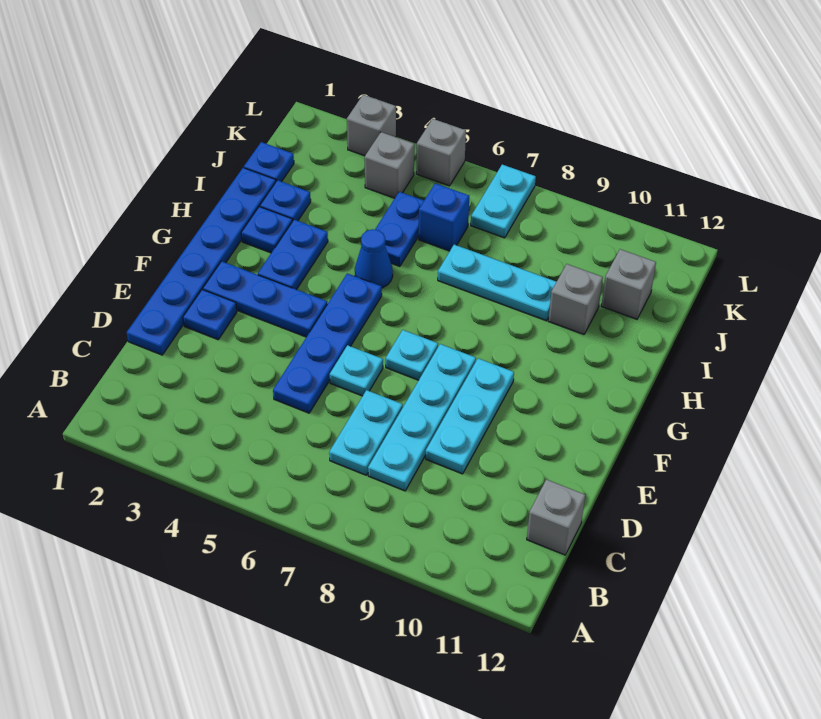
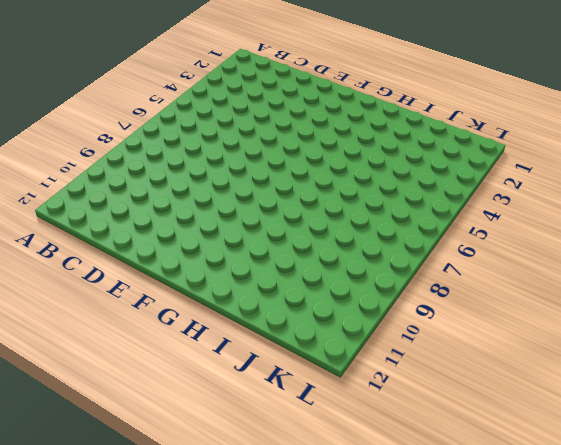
none -> cyan plate C7:D7 level 1
none -> cyan plate C8:F8 level 1
none -> grey brick C12 level 1

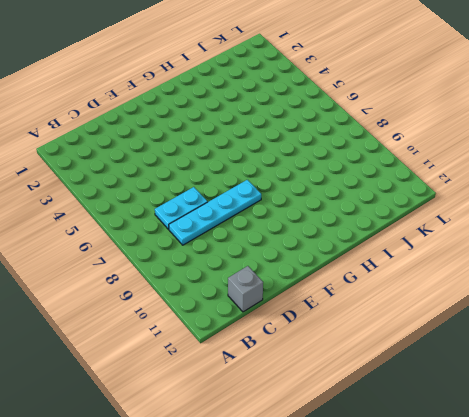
none -> blue plate D1:I1 level 1
none -> blue plate D5:G5 level 1
none -> cyan plate D9:F9 level 1

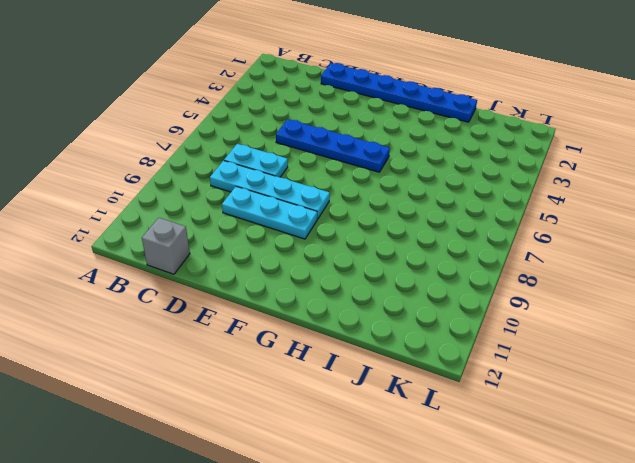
none -> blue plate E2 level 1
none -> cyan plate E6 level 1
none -> blue plate F2:F4 level 1

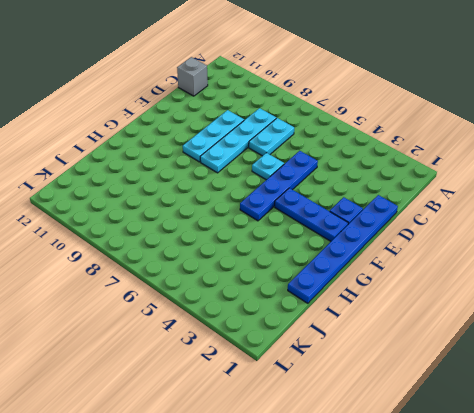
none -> cyan plate F7 level 1
none -> blue plate G3:H3 level 1
none -> blue plate H2 level 1

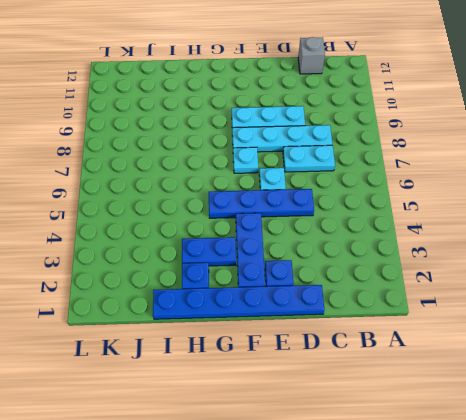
none -> blue cone H5 level 1
none -> blue plate I2 level 1
none -> blue plate I5:J5 level 1

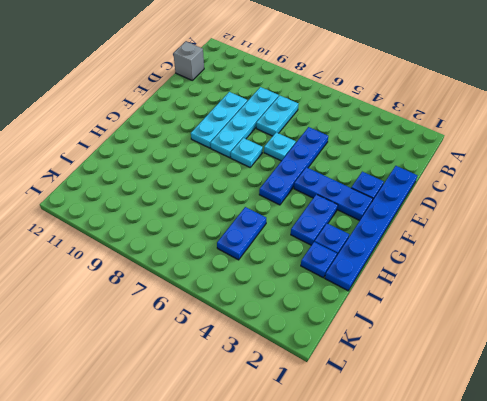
none -> blue cone H5 level 1
none -> cyan plate I7:I9 level 1
none -> grey brick I10 level 1

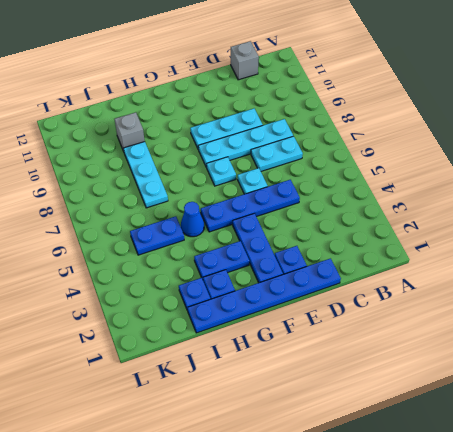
none -> blue plate J1 level 1
none -> blue brick J6 level 1
none -> grey brick J11 level 1

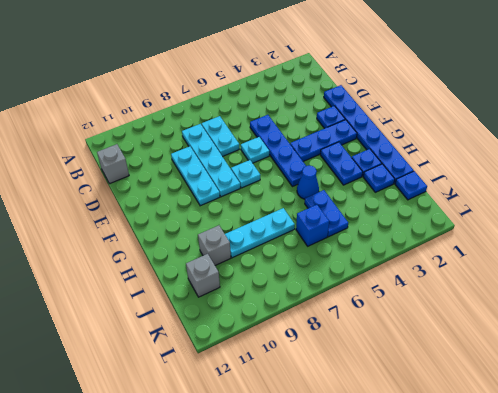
none -> grey brick K4 level 1
none -> cyan plate K7:L7 level 1
none -> grey brick L3 level 1

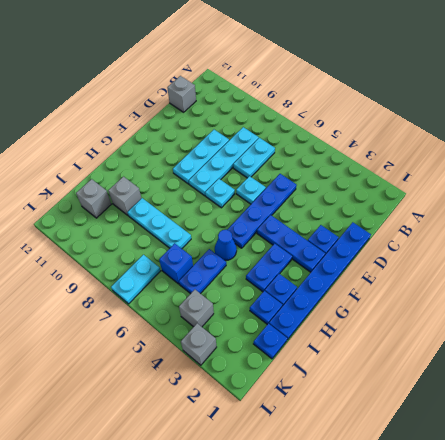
none -> grey brick L5 level 1

